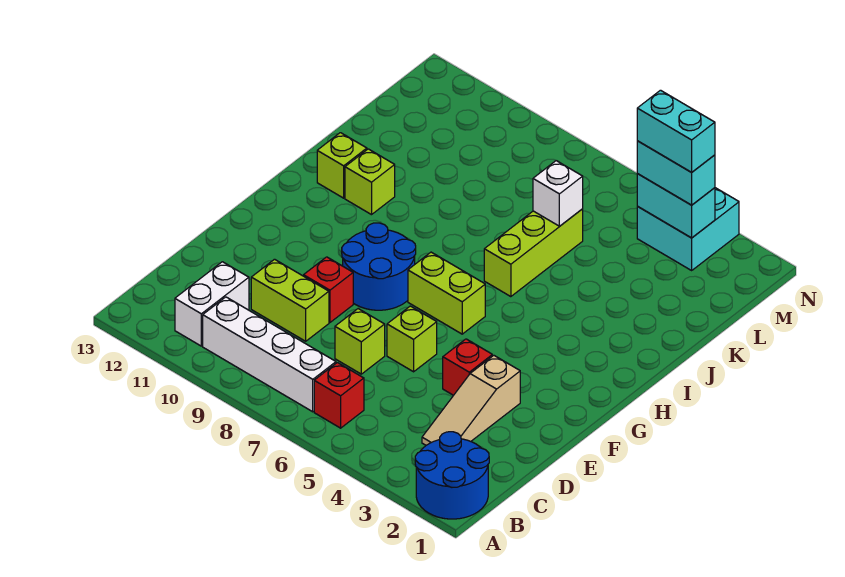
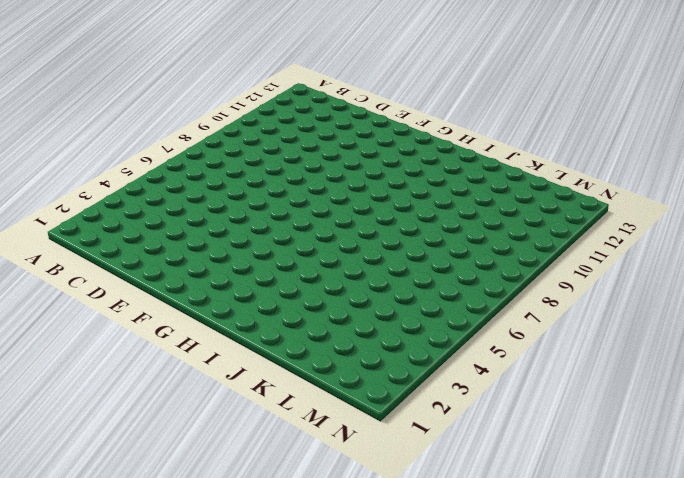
none -> blue round brick A1:B2 level 1
none -> red brick B6 level 1
none -> white brick B7:B10 level 1

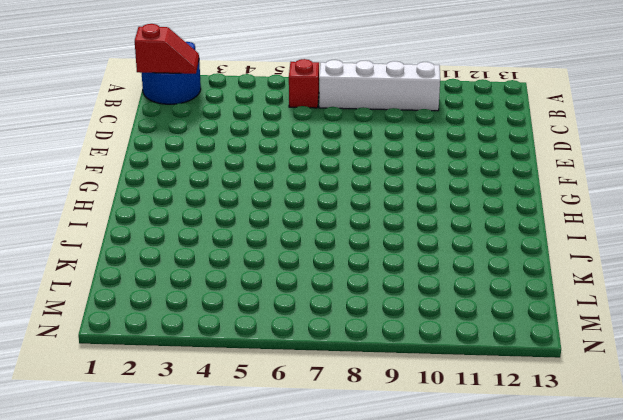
red slope B1:B2 level 2 top 1 -> none
none -> white brick B11:C11 level 1
none -> tan slope C3:E3 level 1 top E
none -> lime brick D7 level 1

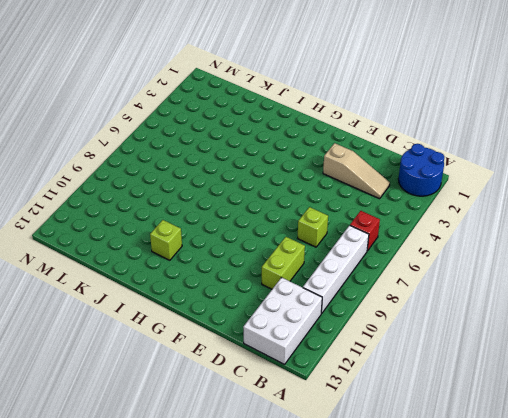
white brick B11:C13 level 1 -> white brick B11:C11 level 1
none -> red brick E4 level 1
none -> lime brick E6 level 1
none -> red brick E9 level 1

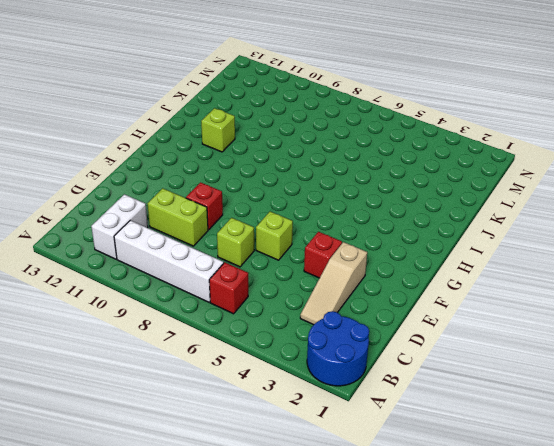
none -> blue round brick F8:G9 level 1
none -> lime brick G6:G7 level 1
none -> lime brick I6:K6 level 1

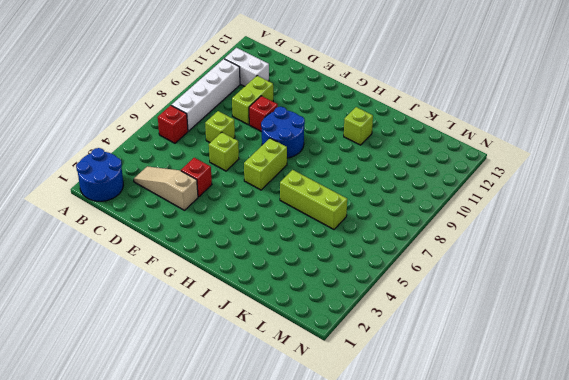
none -> lime brick I12 level 1
none -> cyan brick M3:N4 level 1
none -> white brick K6 level 2

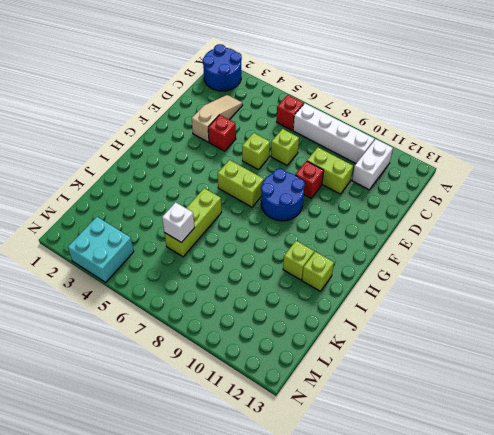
none -> cyan brick M3:M4 level 2
none -> cyan brick M3:M4 level 3
none -> cyan brick M3:M4 level 4

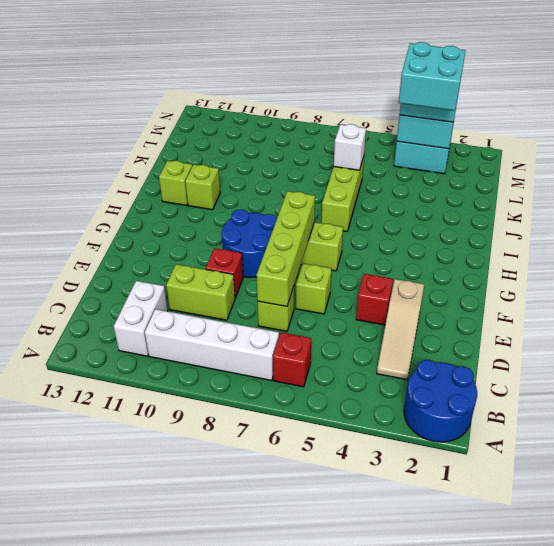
lime brick D7:G7 level 2 -> none
cyan brick L3:M4 level 4 -> cyan brick M3:M4 level 4

